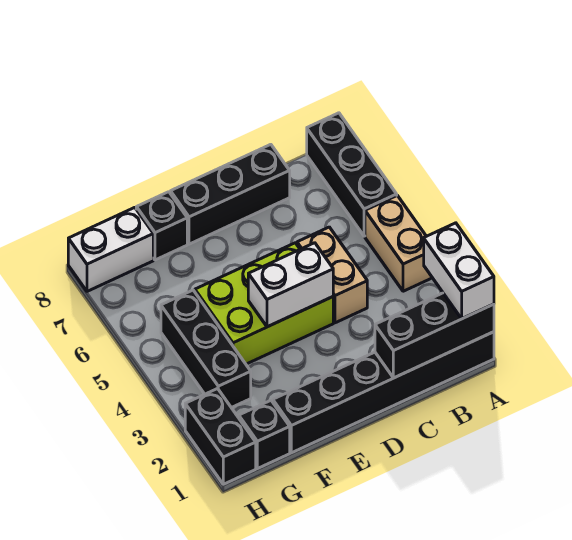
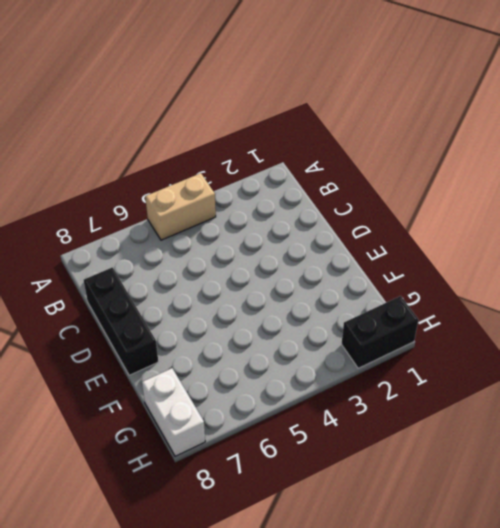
none -> black brick A1:F1 level 1
none -> black brick A6:A8 level 1
none -> tan brick C4:C5 level 1

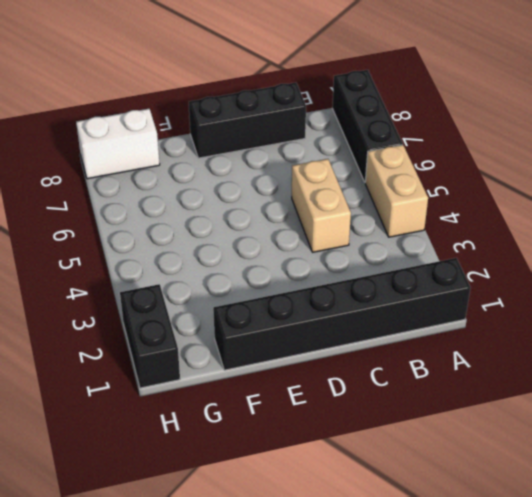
none -> lime brick D4:F5 level 1
none -> black brick F8 level 1
none -> black brick G1 level 1

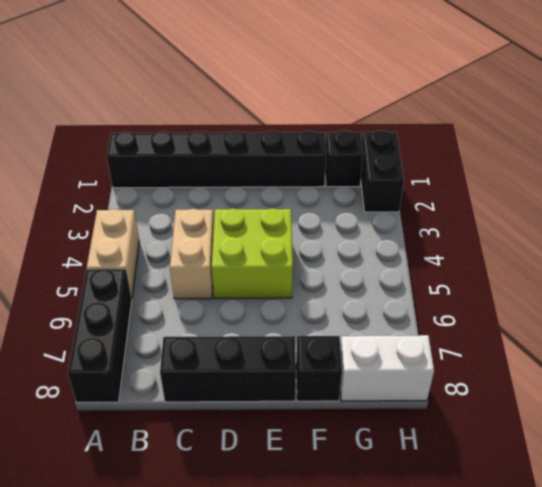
lime brick D4:E5 level 1 -> lime brick D4:F5 level 1
none -> black brick G3:G5 level 1
none -> black brick A1:C1 level 2
none -> white brick D4:E4 level 2

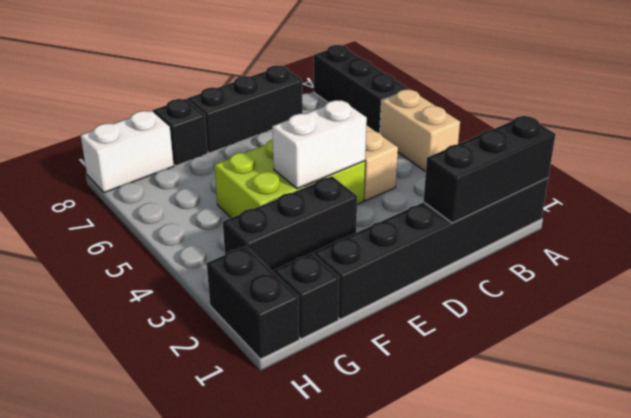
black brick E3:G3 level 1 -> black brick G3:G5 level 1
none -> white brick A1:A2 level 3

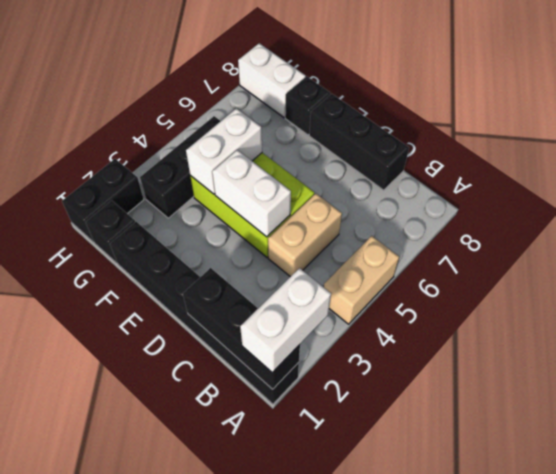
white brick F4:F5 level 2 -> none
none -> black brick A6:A8 level 1

